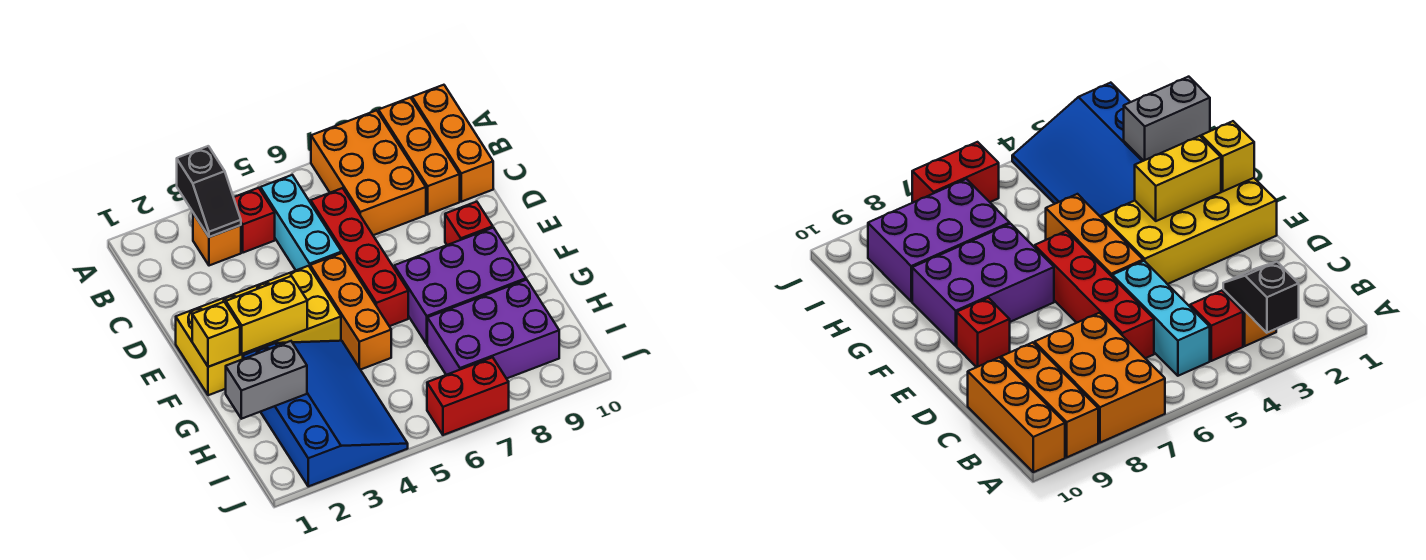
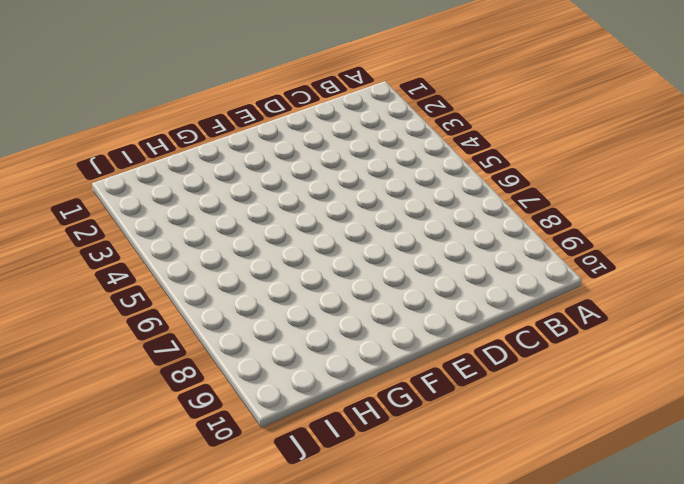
none -> orange brick A7:C8 level 1
none -> orange brick A9:C9 level 1
none -> orange brick A10:C10 level 1

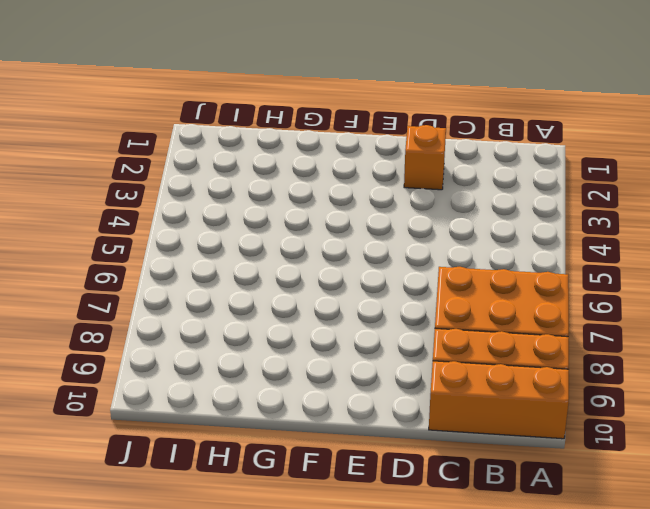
orange brick D2 level 1 -> orange brick B3 level 1
none -> red brick B4 level 1
none -> cyan brick B5:D5 level 1
none -> red brick C6:F6 level 1

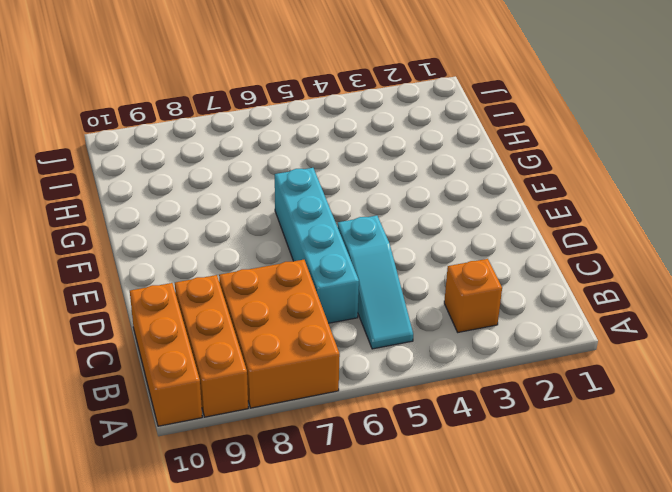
cyan slope B5:D5 level 1 top D -> cyan brick B5:D5 level 1
cyan brick C6:F6 level 1 -> red brick C6:F6 level 1
none -> red brick B4 level 1
none -> yellow brick E1:F4 level 1
none -> orange brick E5:G5 level 1

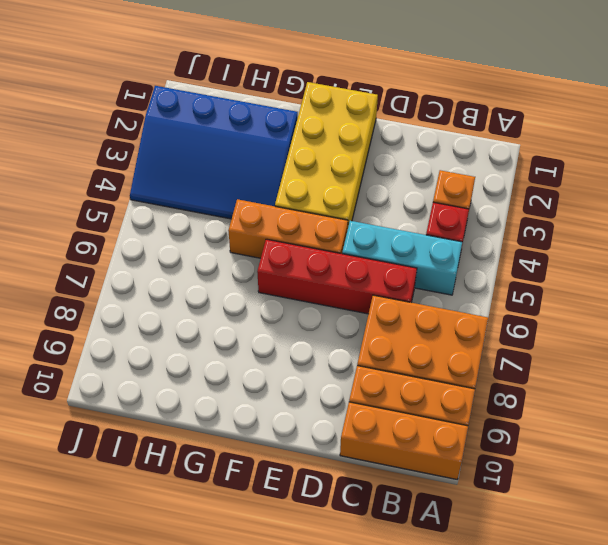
none -> red brick E9 level 1
none -> purple brick F7:G9 level 1
none -> purple brick H7:I9 level 1

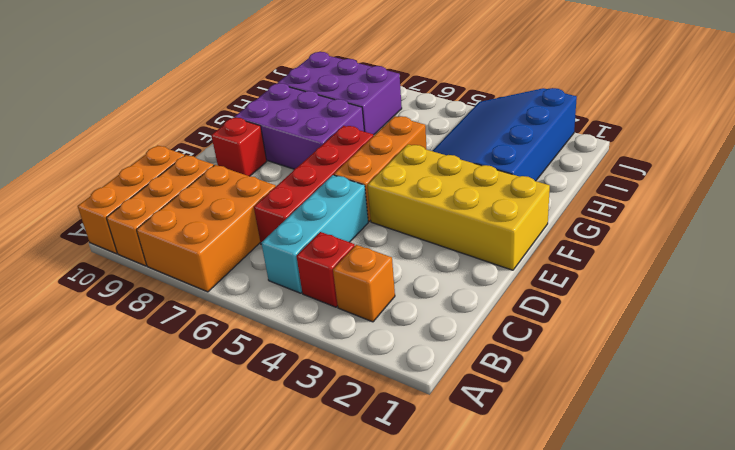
none -> red brick J6:J7 level 1
none -> black slope A3:B3 level 2 top A
none -> yellow brick F1 level 2

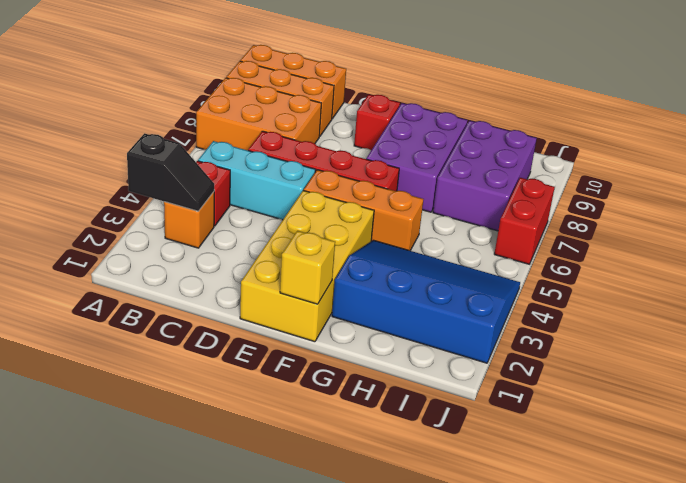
none -> yellow brick F2:F3 level 2
none -> grey brick H1:H2 level 2

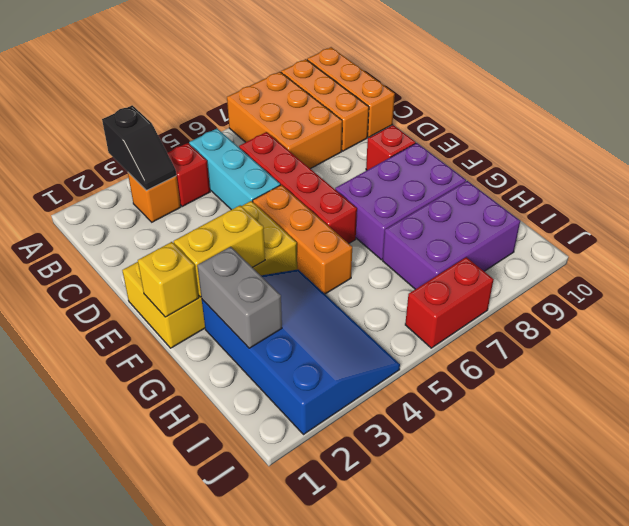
grey brick G2:H2 level 2 -> grey brick H1:H2 level 2

